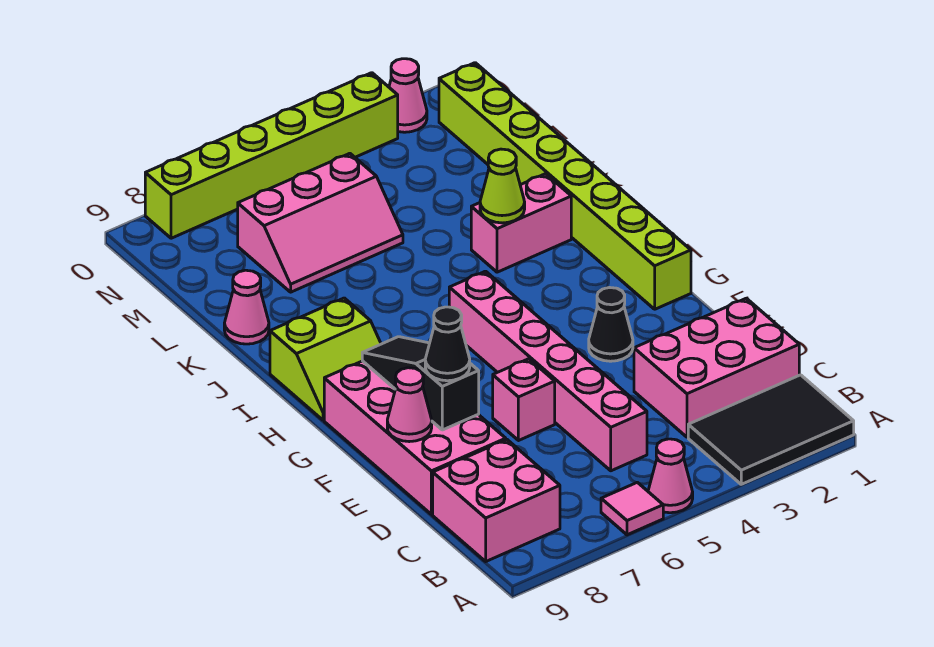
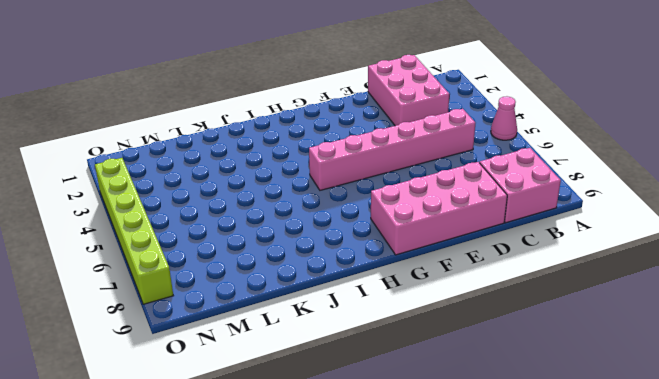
none -> black tile A1:B3 level 1
none -> pink tile A6 level 1
none -> pink brick E6 level 1

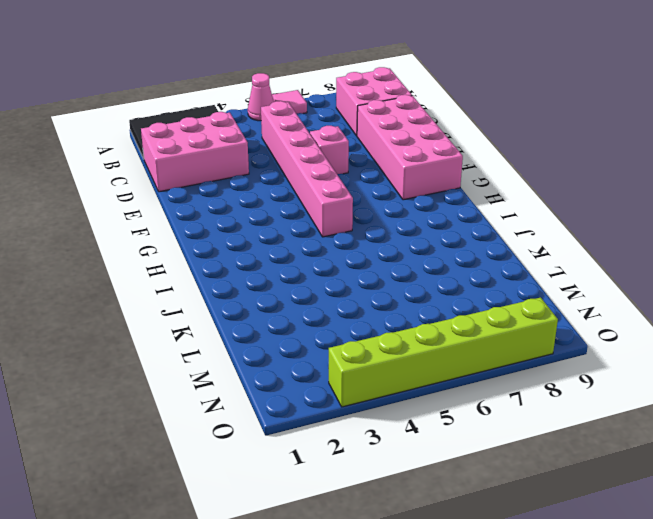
none -> black cone F3 level 1
none -> lime brick G1:N1 level 1
none -> lime slope H8:I9 level 1 top I

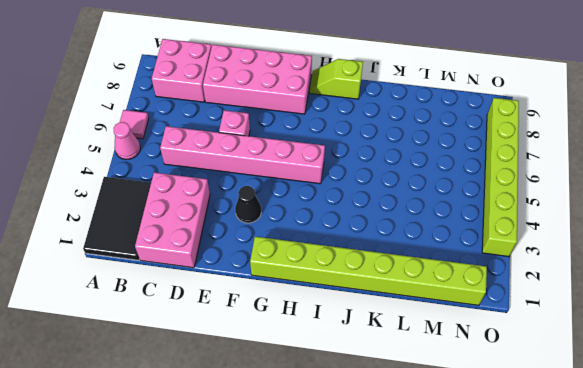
lime slope H9:I9 level 1 top I -> lime slope H8:I9 level 1 top I
none -> pink brick J2:J3 level 1
none -> pink cone K9 level 1
none -> pink slope L5:M7 level 1 top M

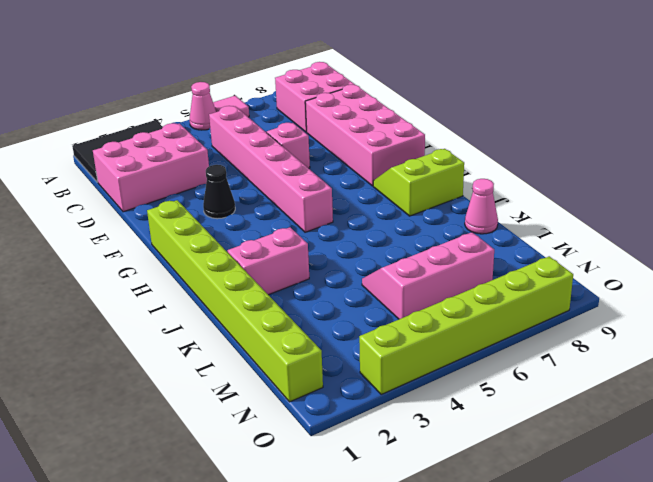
none -> pink cone O2 level 1
none -> black slope E8:G8 level 2 top E
none -> pink cone E9 level 2

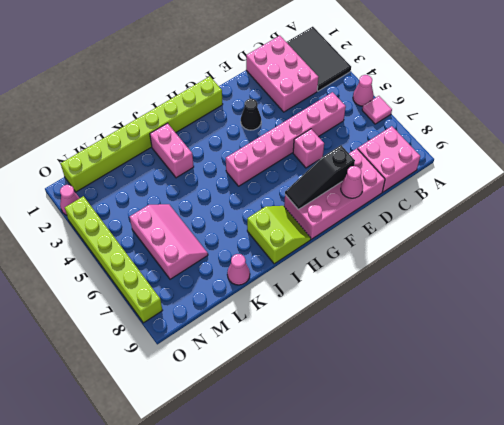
none -> lime cone J3 level 2
none -> black cone E8 level 3

